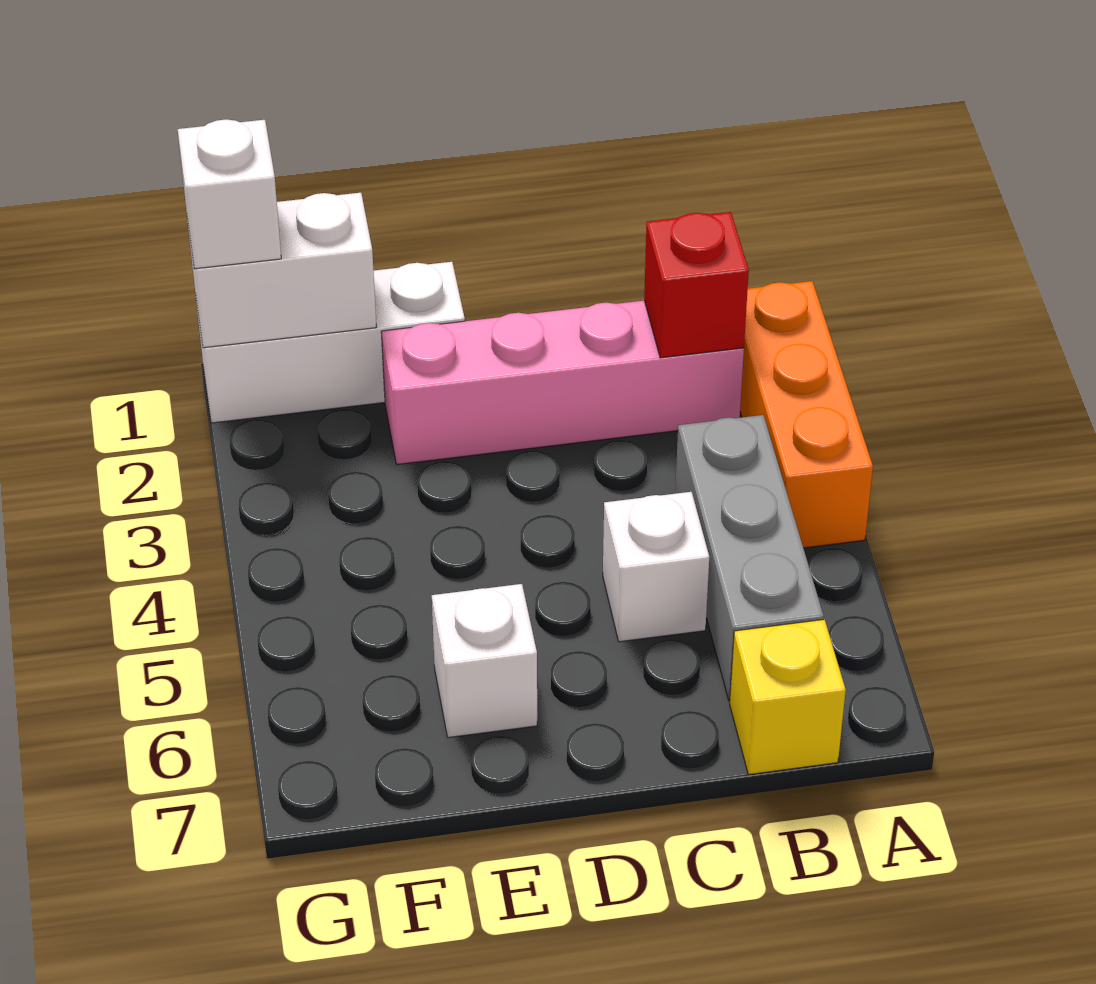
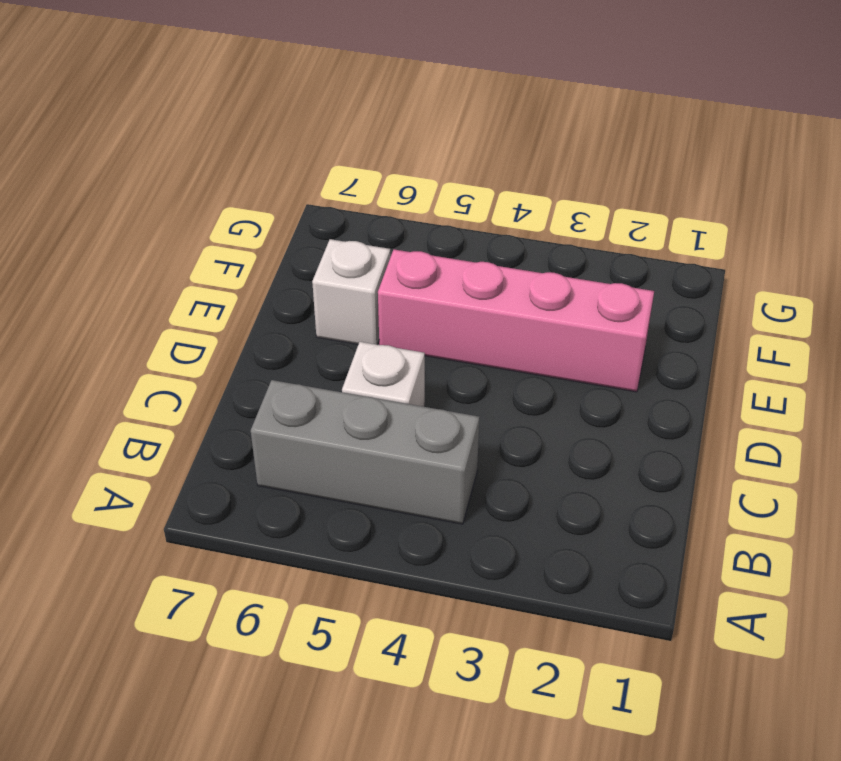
pink brick E2:E5 level 1 -> pink brick B2:E2 level 1
none -> orange brick A2:A4 level 1
none -> yellow brick B7 level 1

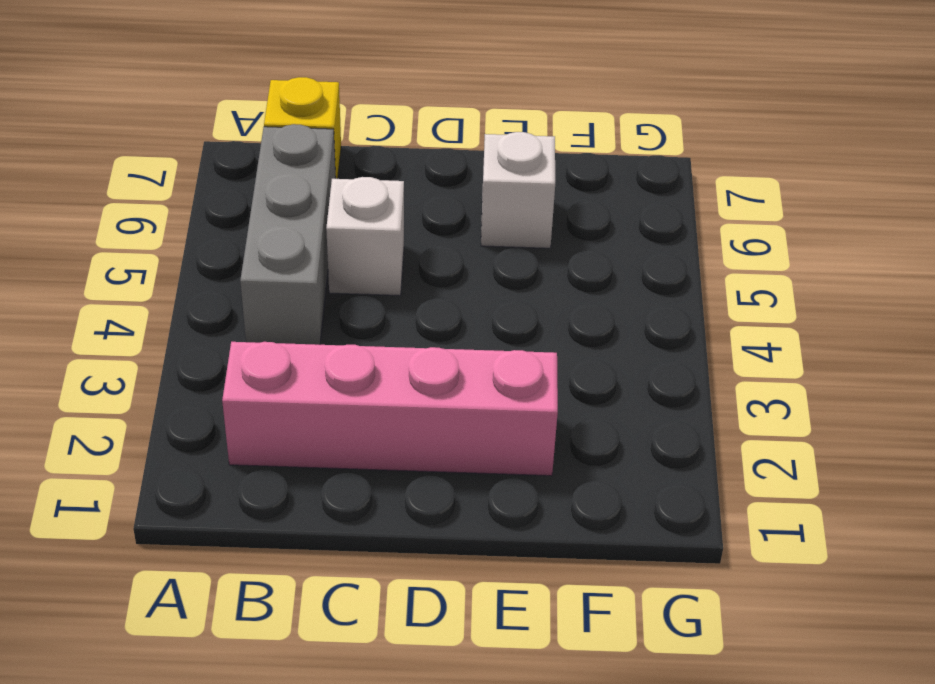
none -> orange brick A2:A4 level 1
none -> white brick E1:G1 level 1

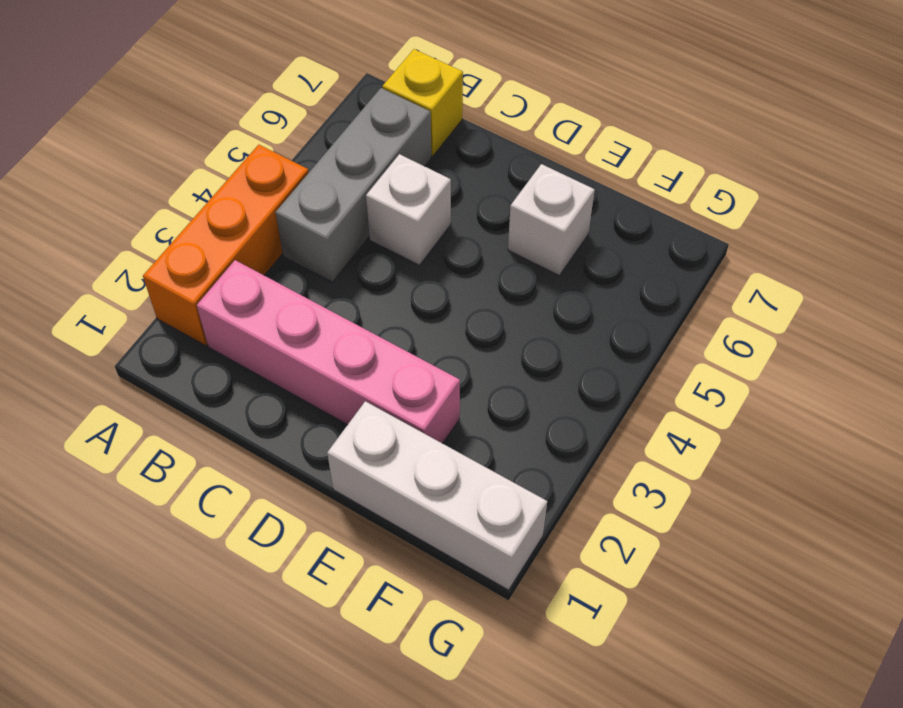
none -> red brick B2 level 2
none -> white brick F1:G1 level 2

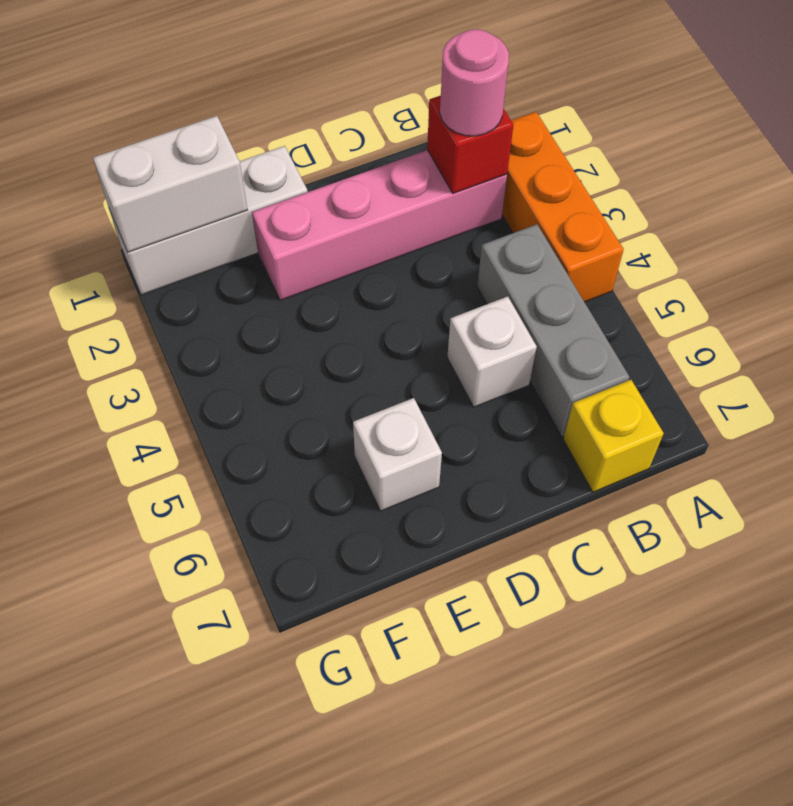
pink round brick B2 level 3 -> none
none -> white brick G1 level 3

